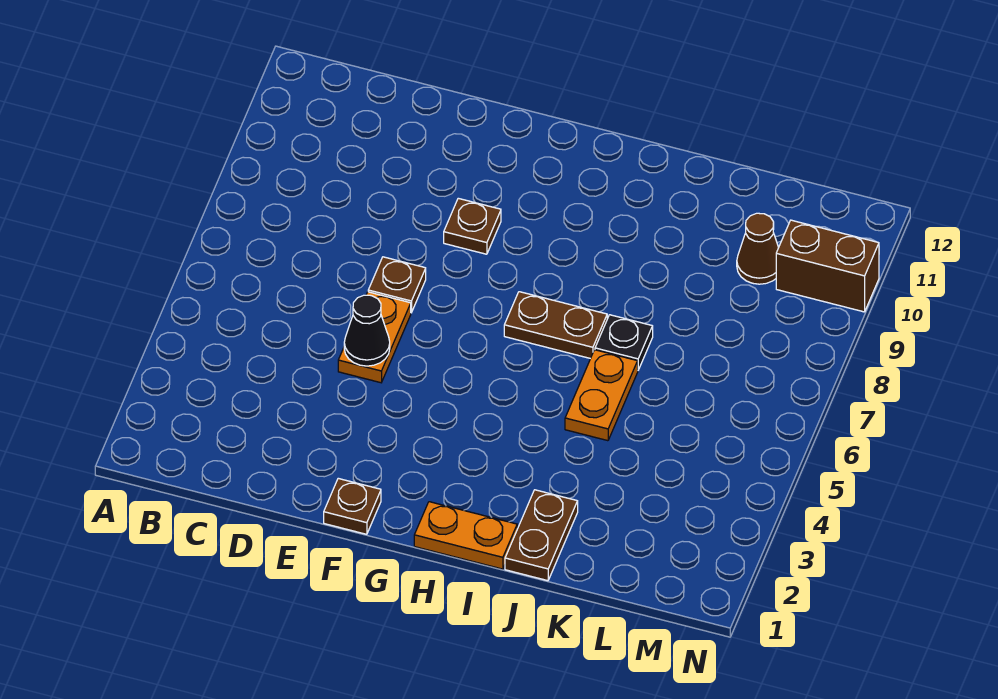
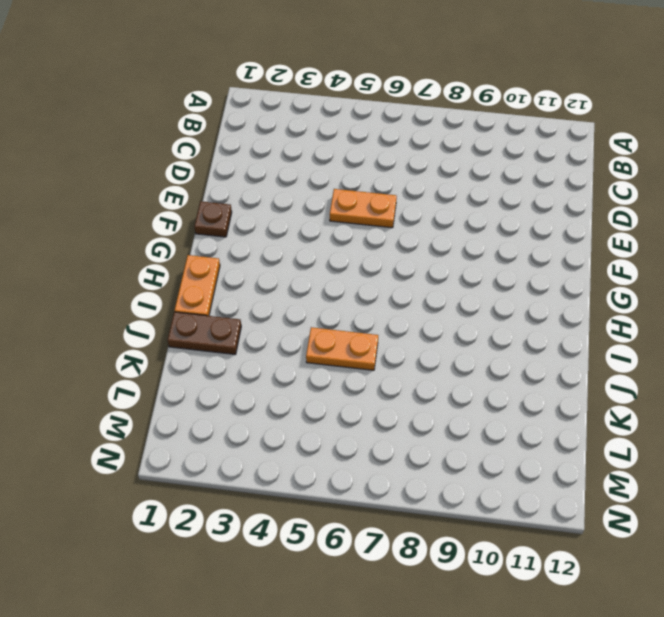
none -> brown plate E7 level 1
none -> brown plate F9 level 1
none -> brown plate H7:I7 level 1

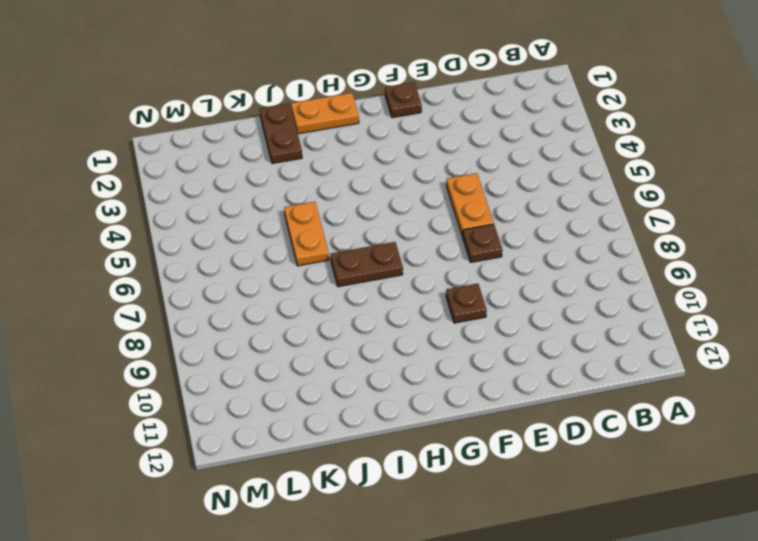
none -> black plate J7 level 1
none -> brown cone L10 level 1
none -> brown brick M10:N10 level 1

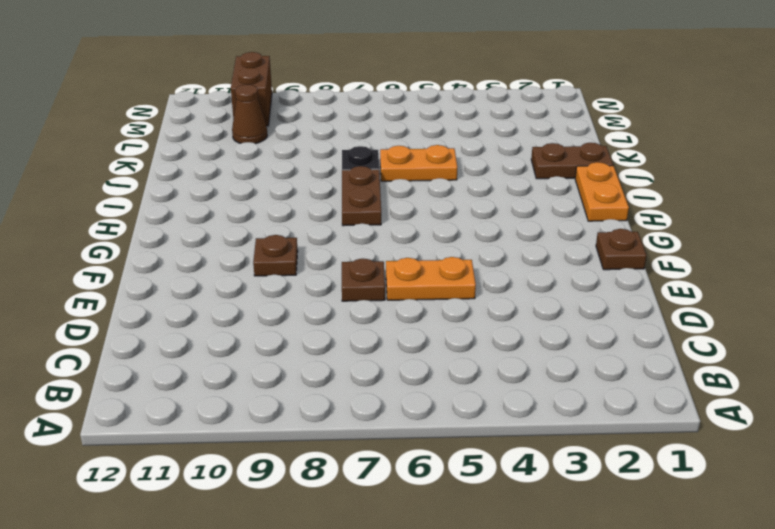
none -> black cone E5 level 2

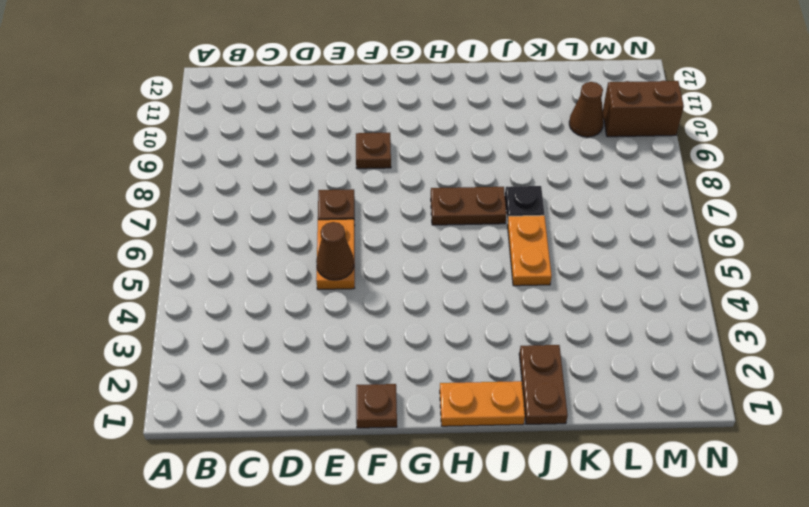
brown cone E5 level 2 -> black cone E5 level 2

